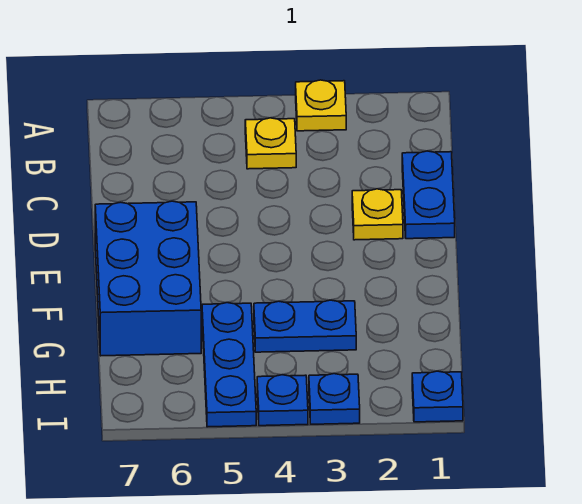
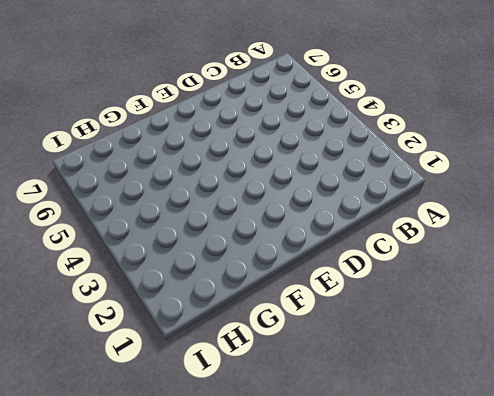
none -> yellow plate A3 level 1
none -> yellow plate B4 level 1

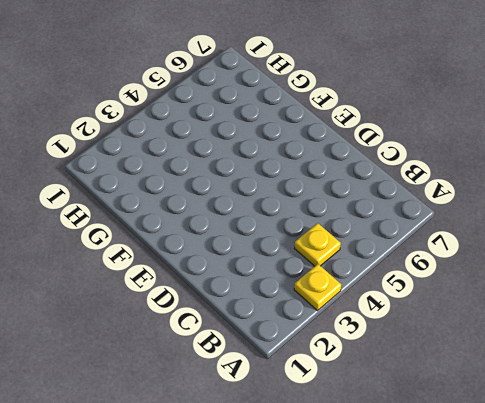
none -> blue plate C1:D1 level 1
none -> yellow plate D2 level 1

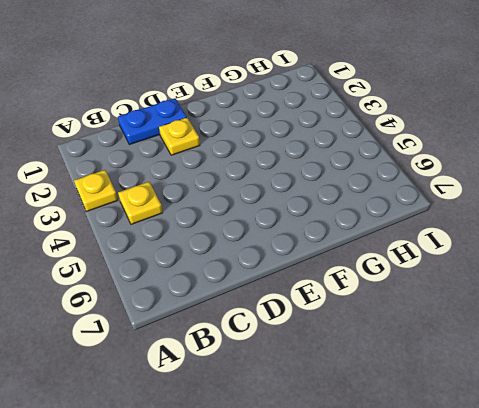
none -> blue brick E6:G7 level 1
none -> blue plate G3:G4 level 1

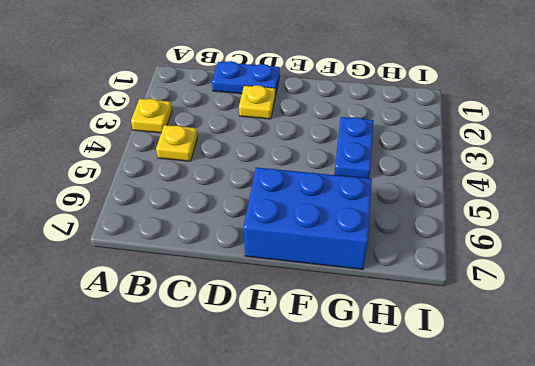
none -> blue plate G5:I5 level 1
none -> blue plate I1 level 1

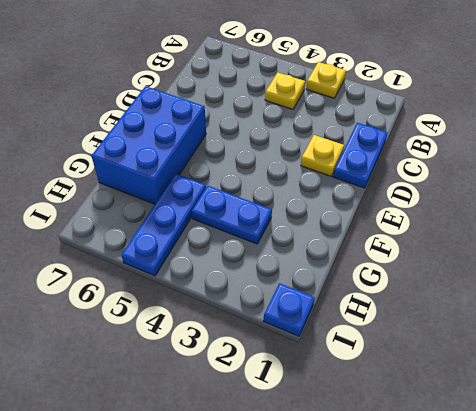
none -> blue plate I3 level 1
none -> blue plate I4 level 1

